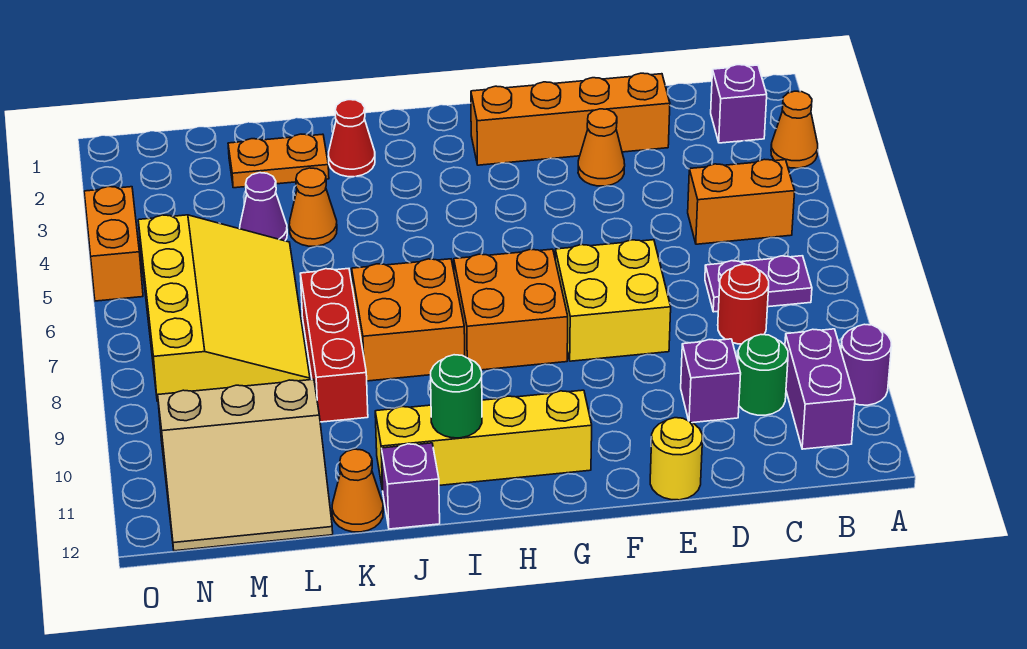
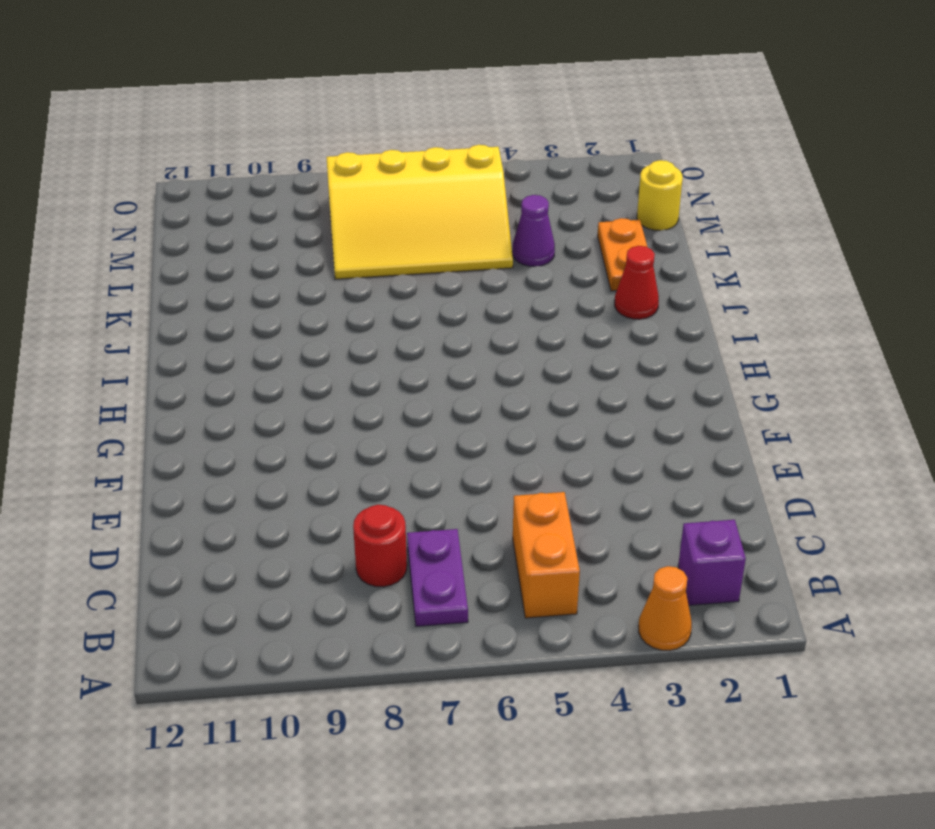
yellow round brick M1 level 1 -> yellow round brick E12 level 1
none -> purple round brick A10 level 1
none -> purple brick B10:B11 level 1
none -> green round brick C10 level 1

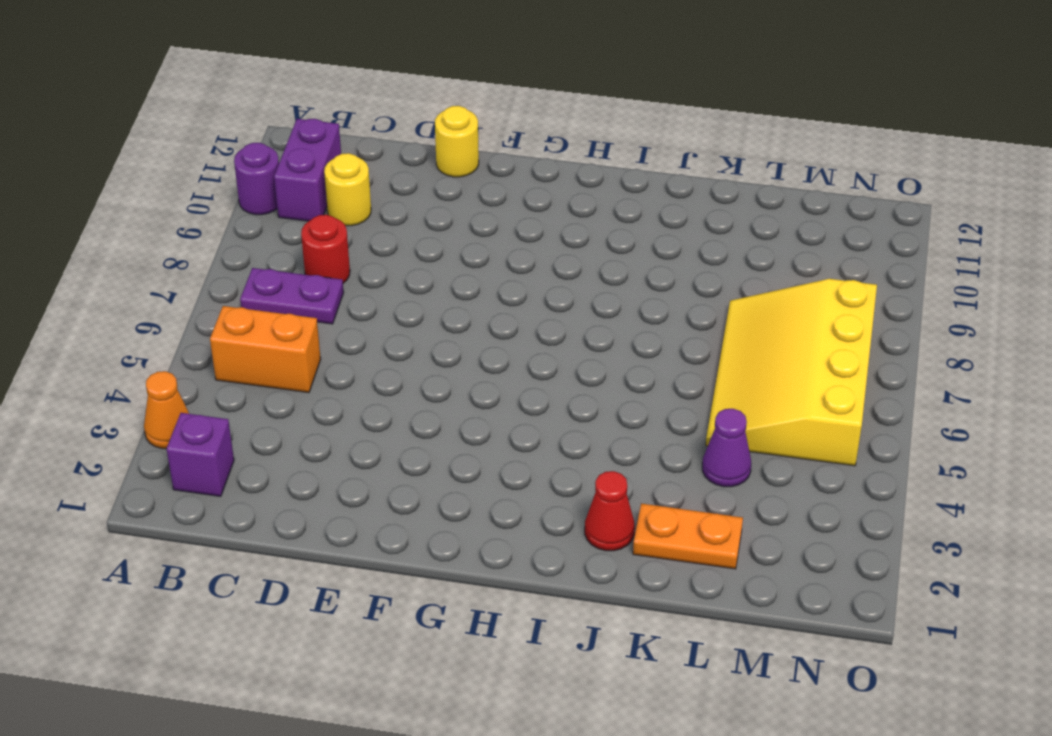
yellow round brick C10 level 1 -> green round brick C10 level 1
none -> orange brick D2:G2 level 1
none -> purple brick D10 level 1
none -> orange cone E3 level 1

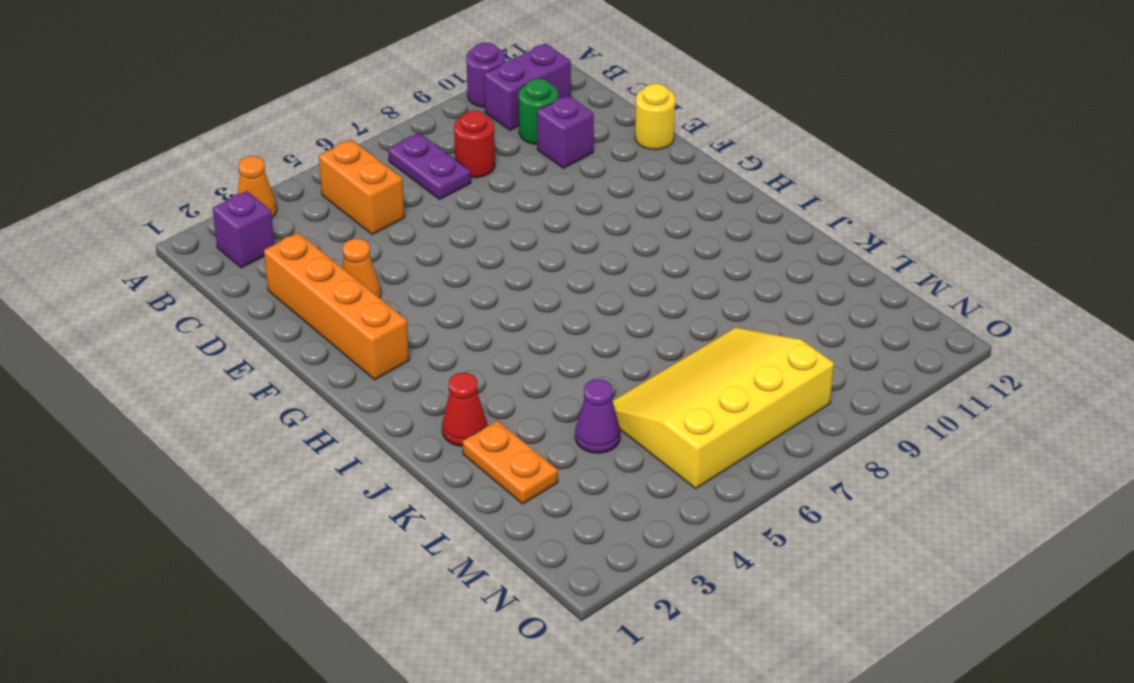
none -> yellow brick E7:F8 level 1
none -> orange brick G7:H8 level 1
none -> yellow brick G11:J11 level 1

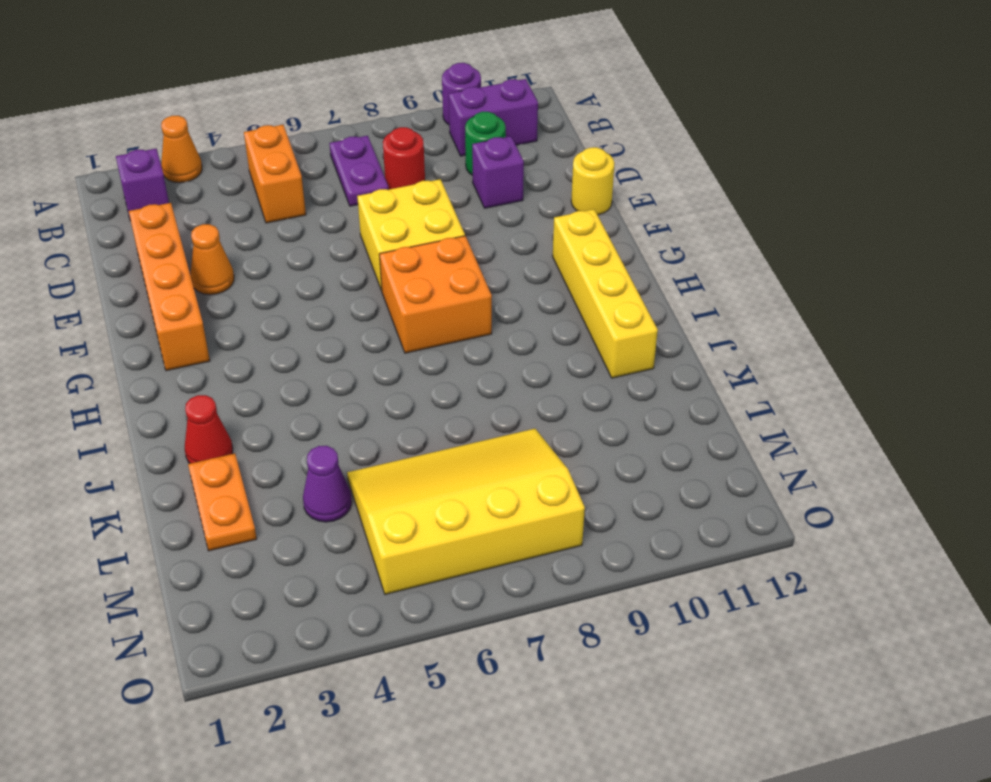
none -> orange brick I7:J8 level 1
none -> purple brick J12 level 1
none -> orange cone K4 level 1

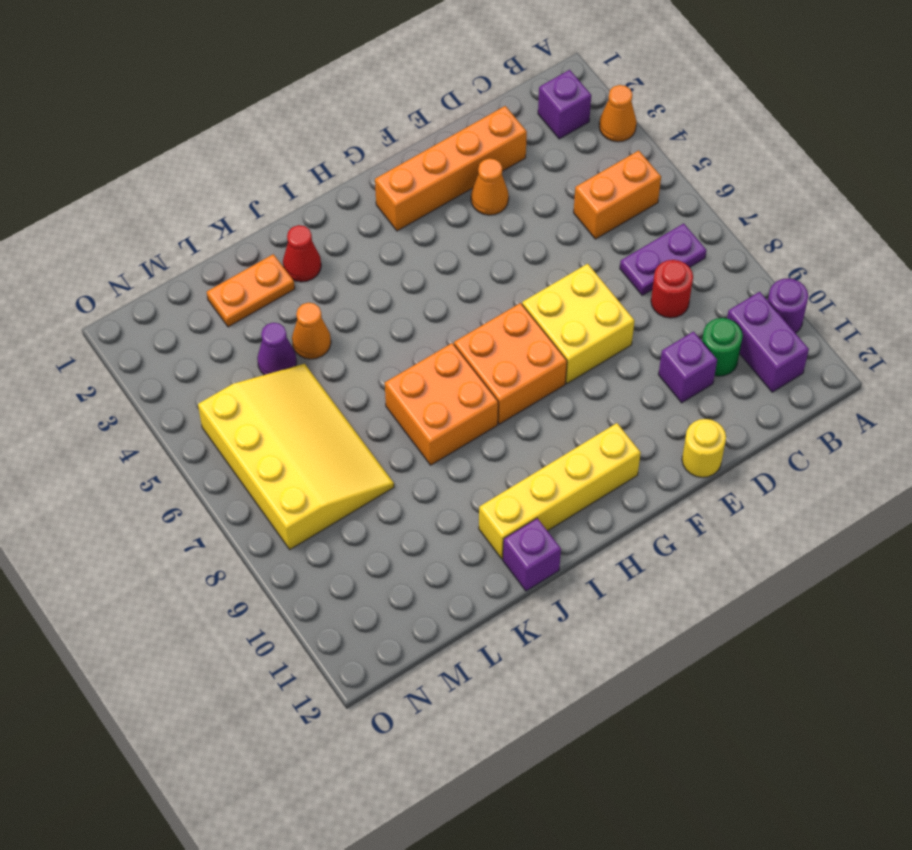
none -> red brick K7:K9 level 1
none -> orange cone K12 level 1
none -> tan slope L10:N12 level 1 top 10

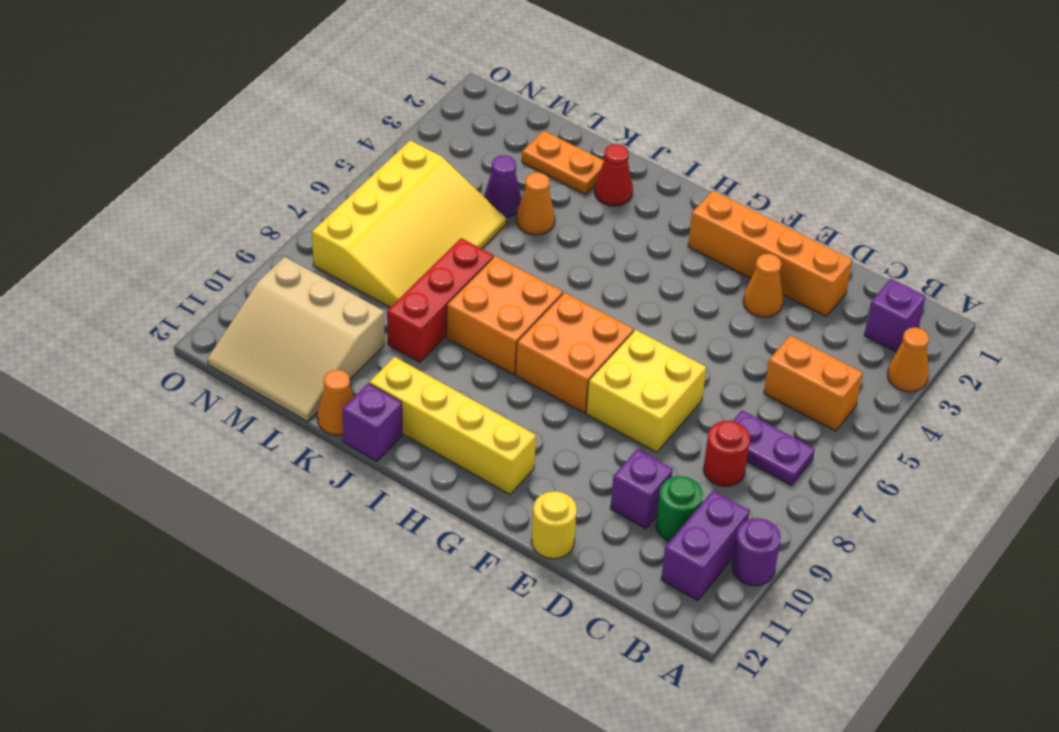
none -> orange brick O4:O5 level 1
none -> green round brick I11 level 2

